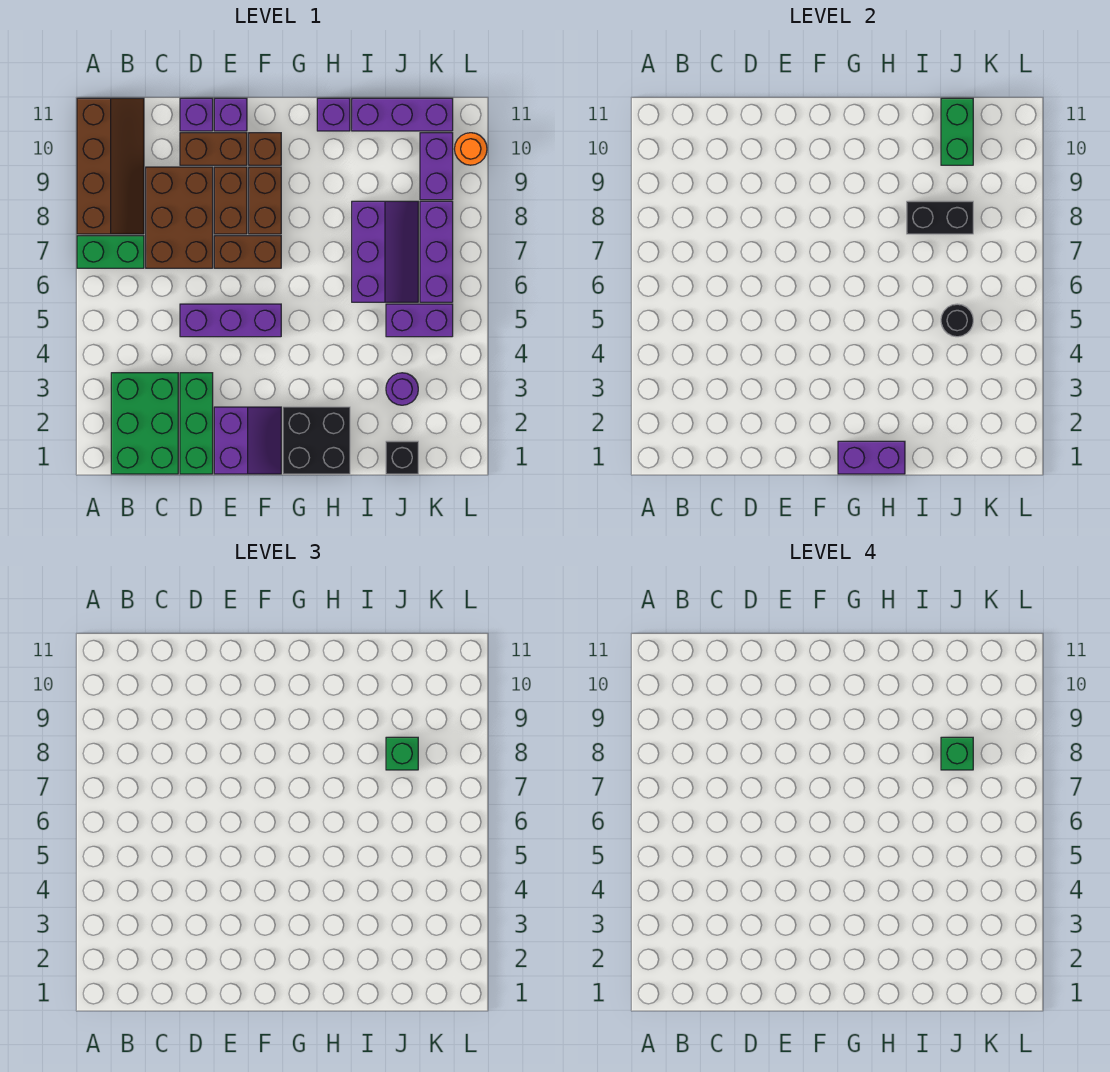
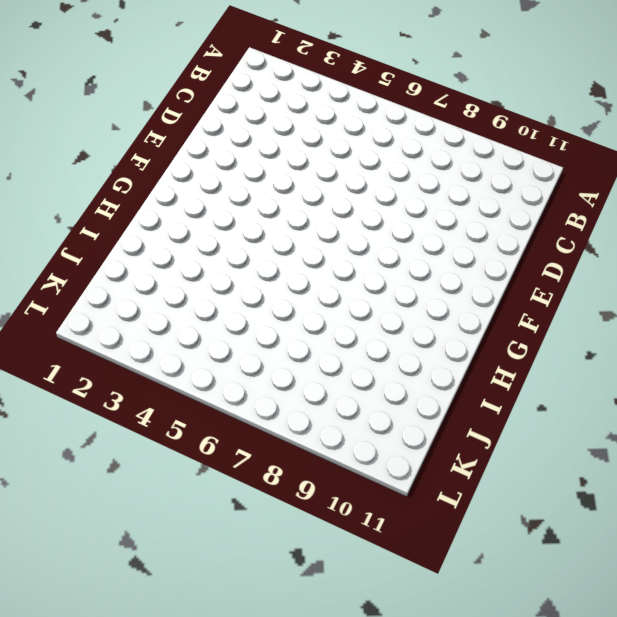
none -> green brick A7:B7 level 1
none -> brown slope A8:B11 level 1 top A
none -> green brick B1:C3 level 1
none -> brown brick C7:D9 level 1

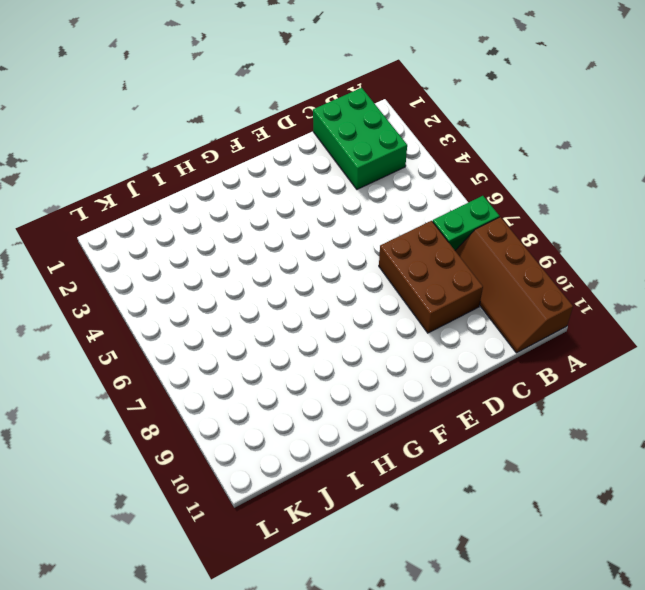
none -> green brick D1:D3 level 1
none -> purple brick D5:F5 level 1
none -> brown brick D10:E10 level 1
none -> purple brick D11 level 1

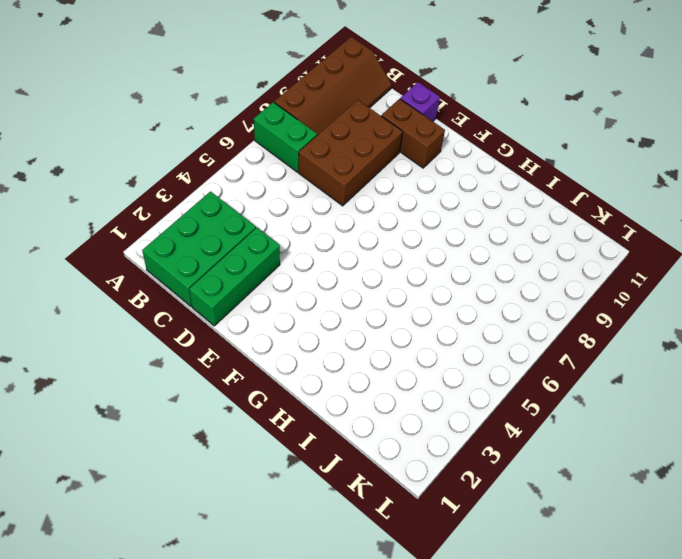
none -> purple brick D5:F5 level 1
none -> purple slope E1:F2 level 1 top E
none -> brown brick E7:F7 level 1
none -> brown brick E8:E9 level 1

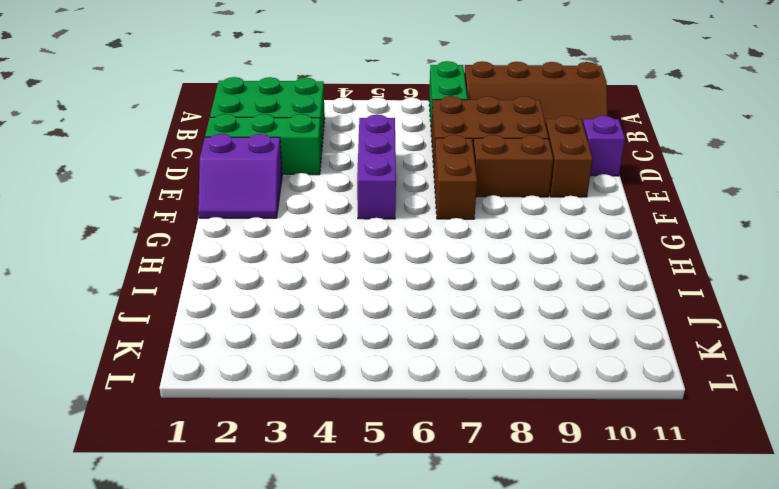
none -> purple brick E11 level 1
none -> brown brick F8:F9 level 1
none -> brown brick F10 level 1
none -> black brick G1:H2 level 1

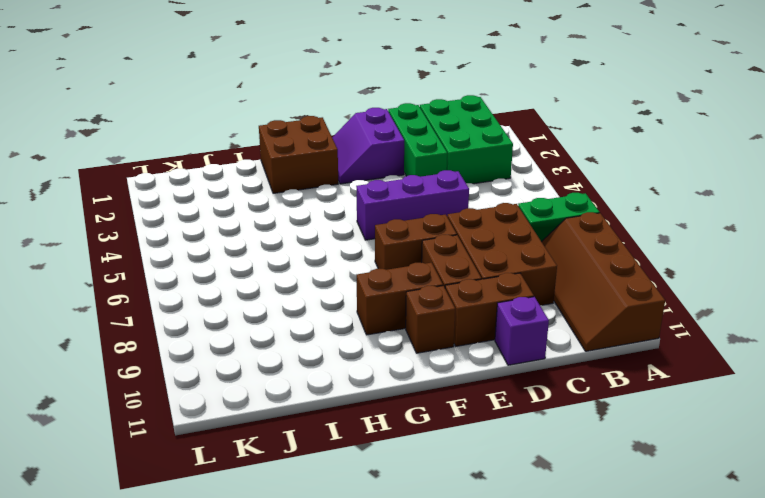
brown brick F9:G9 level 1 -> brown brick F8:F9 level 1
brown brick G1:H2 level 1 -> black brick G1:H2 level 1
none -> purple brick E11 level 1
none -> purple brick H11 level 1
none -> purple slope I6:J8 level 1 top I
none -> purple brick I11:K11 level 1

